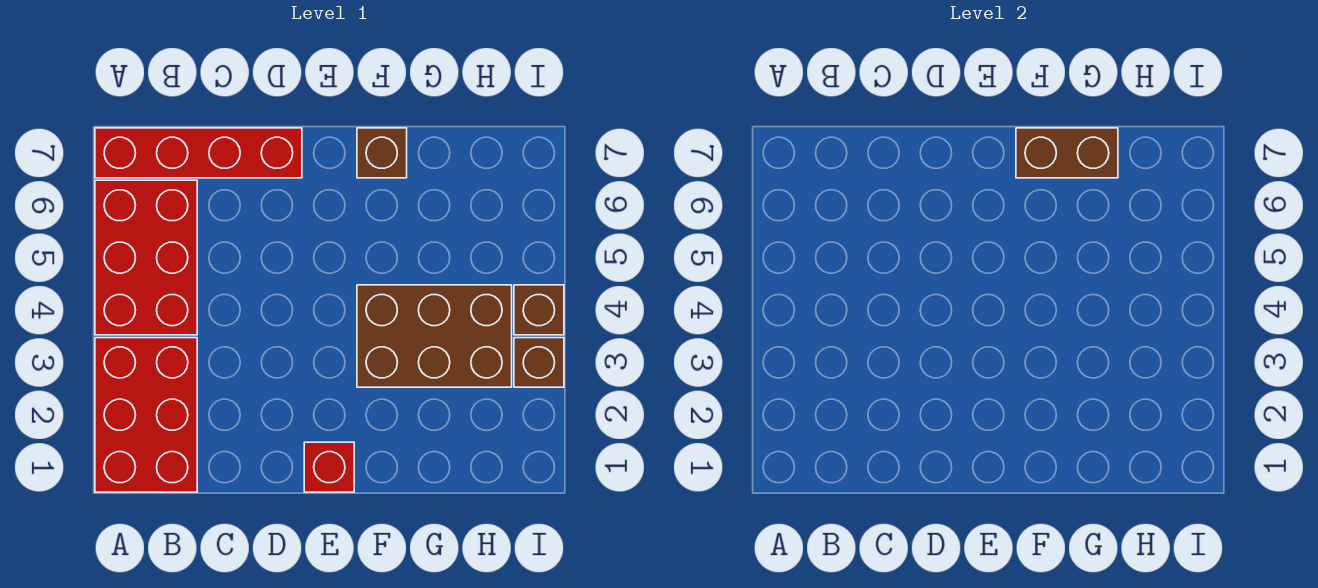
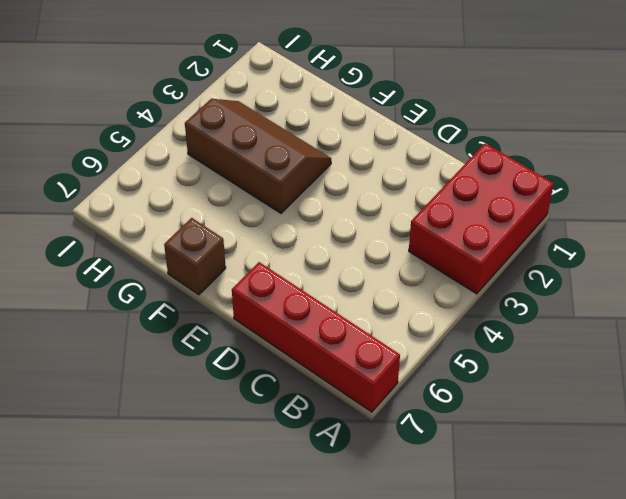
brown slope F3:H4 level 1 top 4 -> brown brick F3:H4 level 1
none -> red brick A4:B6 level 1
none -> red brick E1 level 1

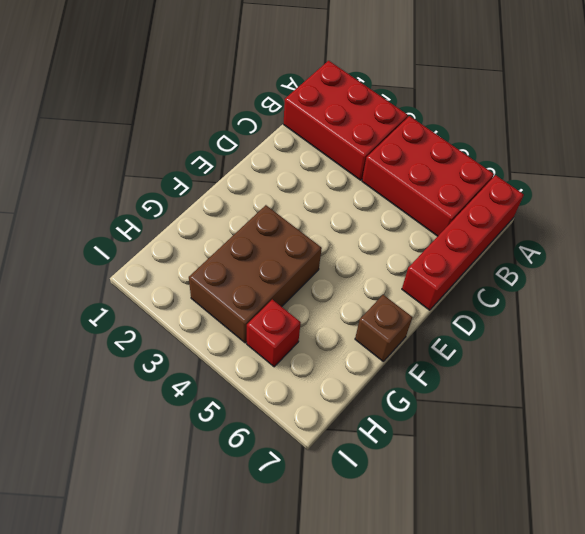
red brick H5 level 1 -> red brick E1 level 1
none -> brown brick I3 level 1
none -> brown brick I4 level 1

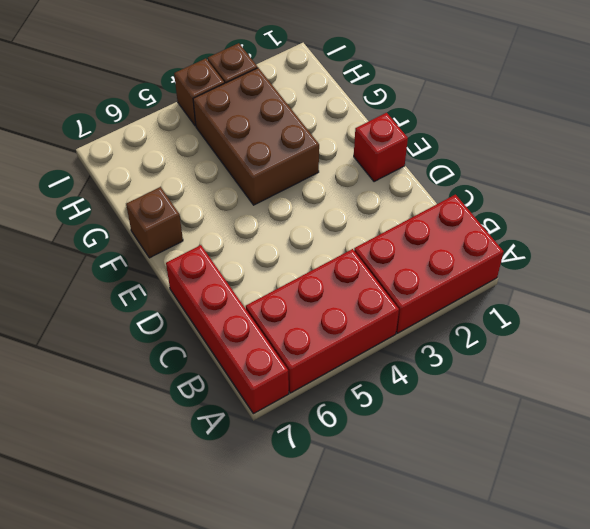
none -> brown brick F7:G7 level 2

